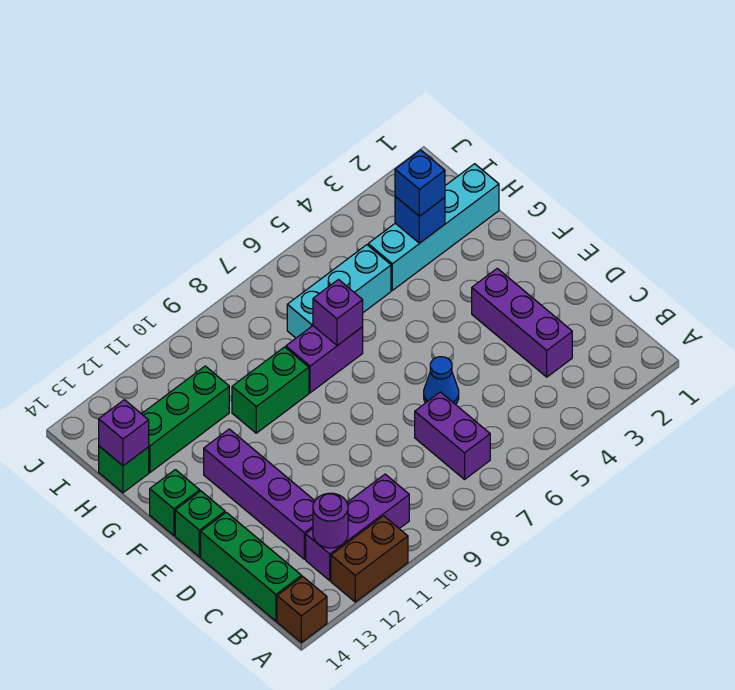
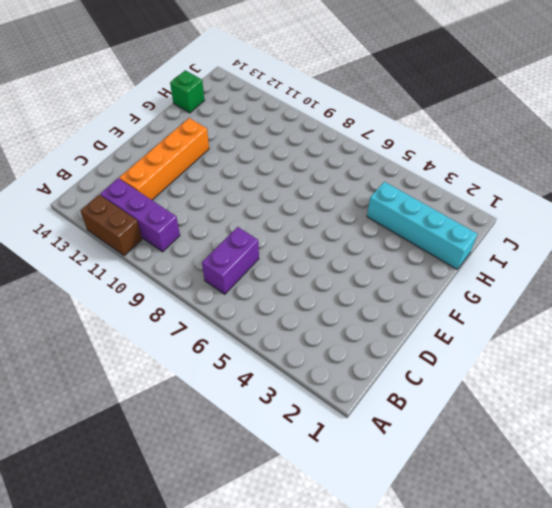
orange brick C12:F12 level 1 -> purple brick C12:F12 level 1
none -> brown brick A14 level 1
none -> green brick B14:D14 level 1
none -> purple brick C3:E3 level 1

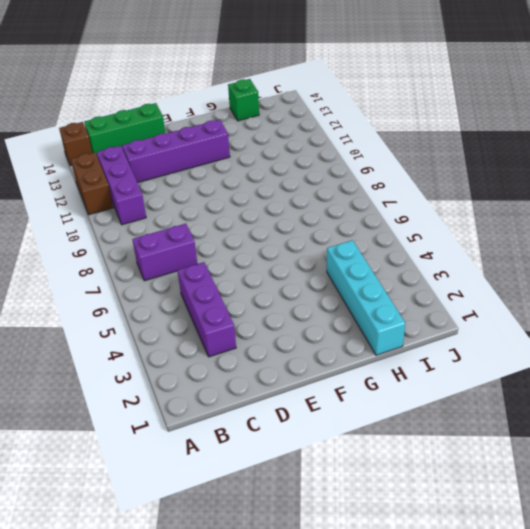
purple brick C3:C5 level 1 -> purple brick C3:E3 level 1
none -> blue cone D6 level 1
none -> green brick E14 level 1
none -> green brick F14 level 1

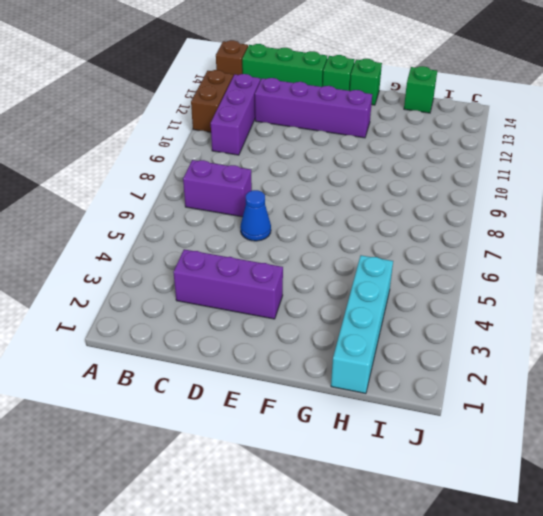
none -> purple brick G7:G8 level 1
none -> green brick G9:G10 level 1
none -> cyan brick H5:H7 level 1

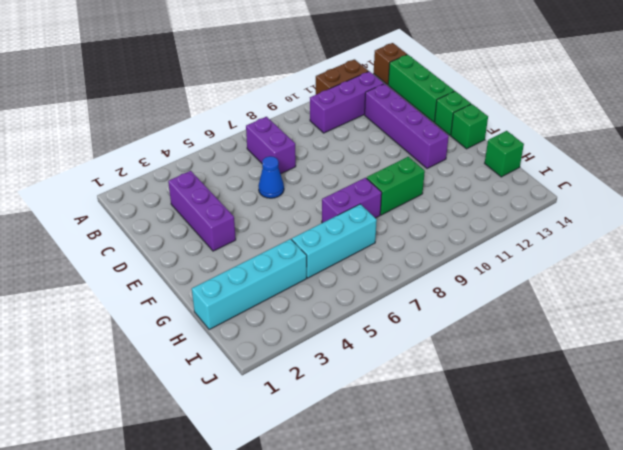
none -> green brick H11:H13 level 1
none -> purple round brick B12 level 2
none -> purple brick G7 level 2

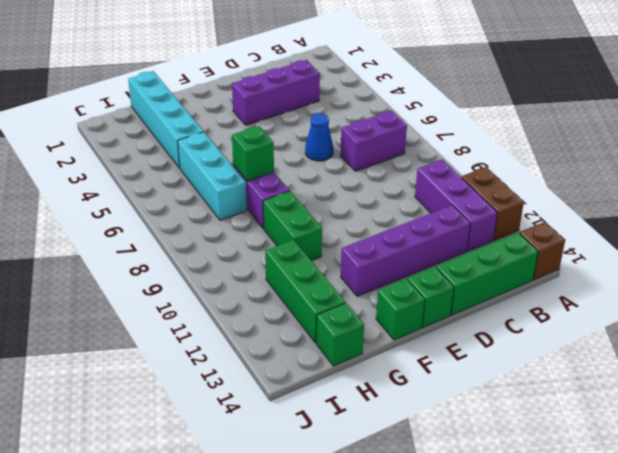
green brick G7 level 2 -> purple brick G7 level 2
none -> purple round brick B12 level 2
none -> blue brick H3 level 2
none -> purple brick H14 level 2

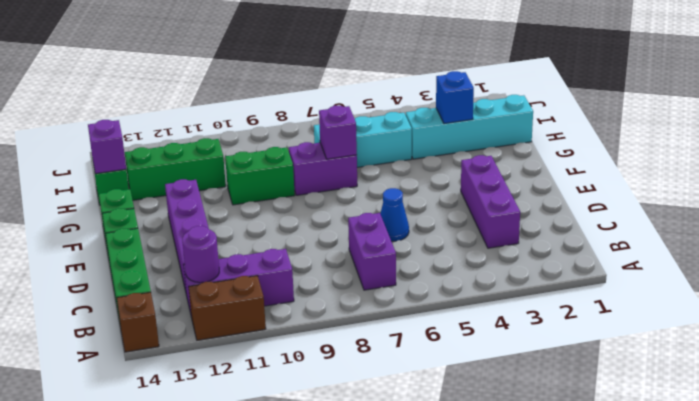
none -> blue brick H3 level 3

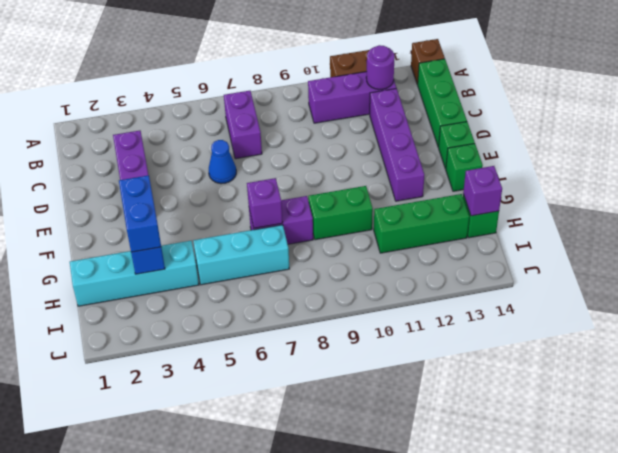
blue brick G3:H3 level 3 -> blue brick H3 level 3

